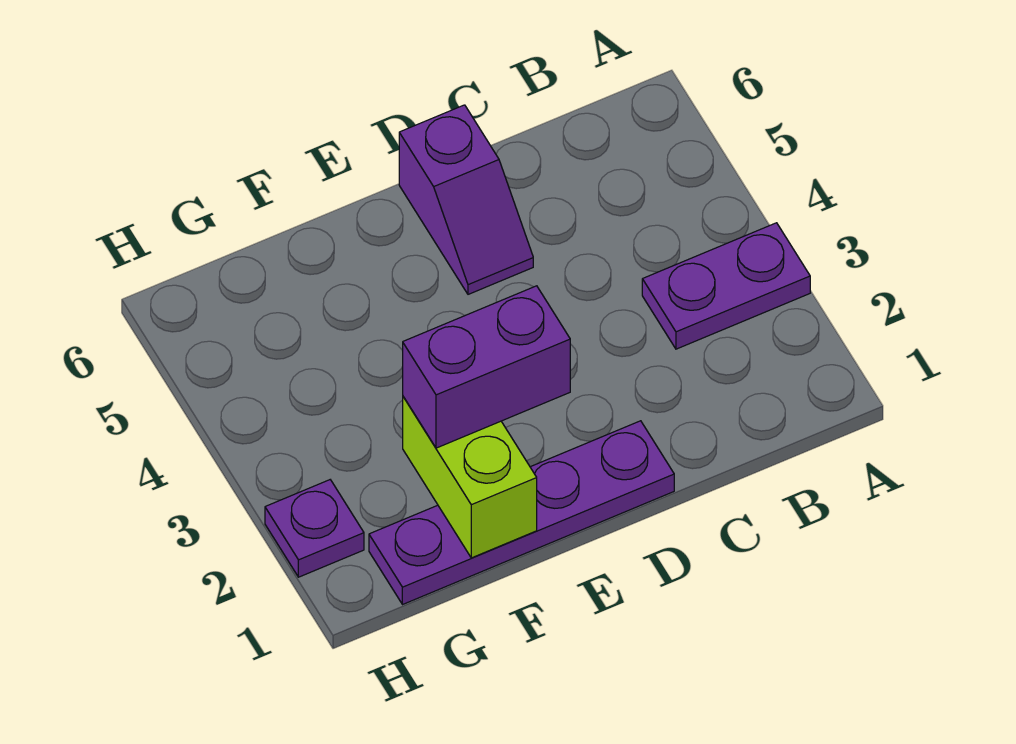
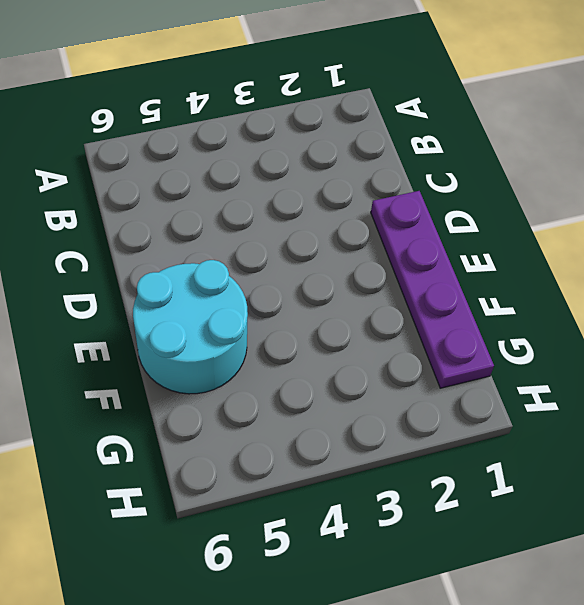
cyan round brick E5:F6 level 1 -> none
none -> purple plate A3:B3 level 1
none -> purple slope D5:D6 level 1 top 6

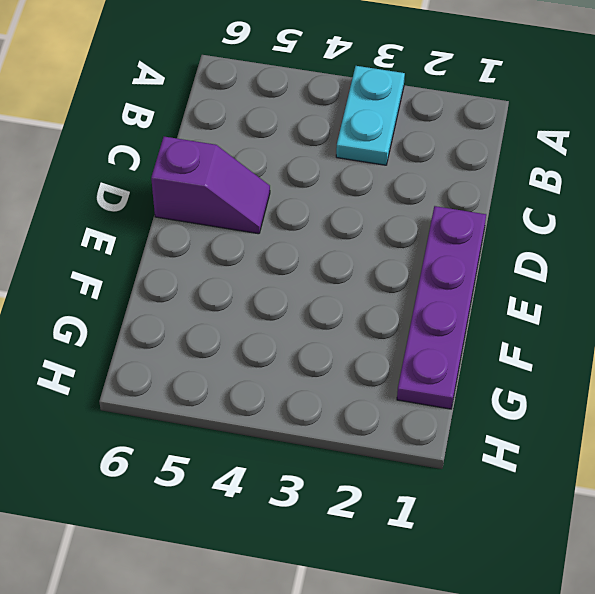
cyan plate A3:B3 level 1 -> purple plate A3:B3 level 1
none -> purple plate H2 level 1
none -> lime brick F1:F2 level 2

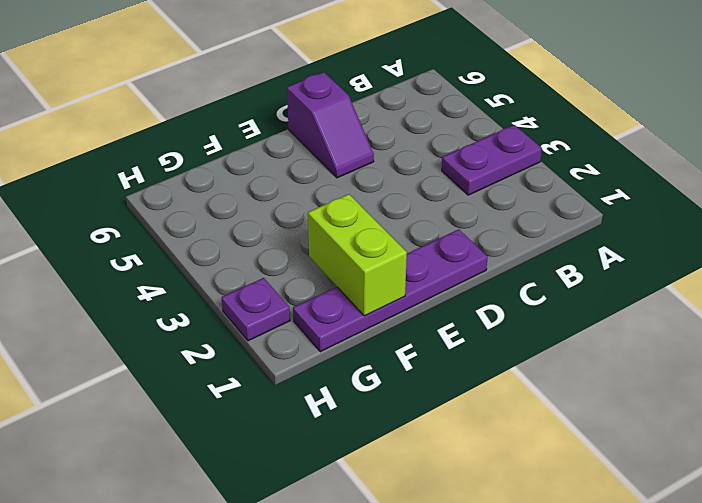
none -> purple brick E2:F2 level 3

